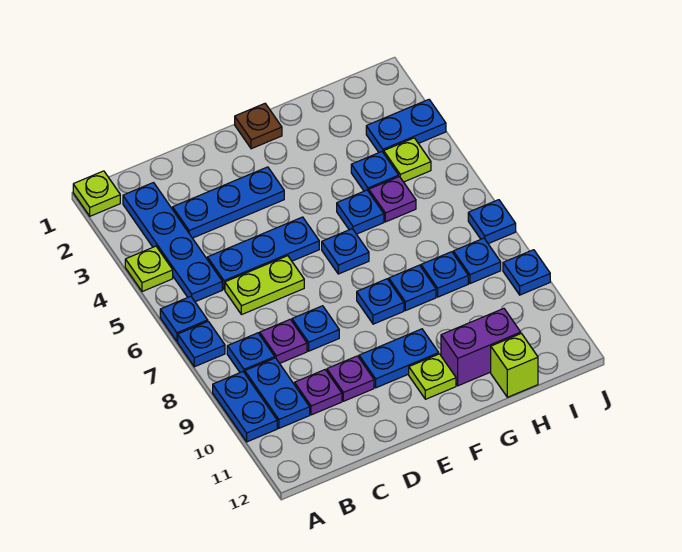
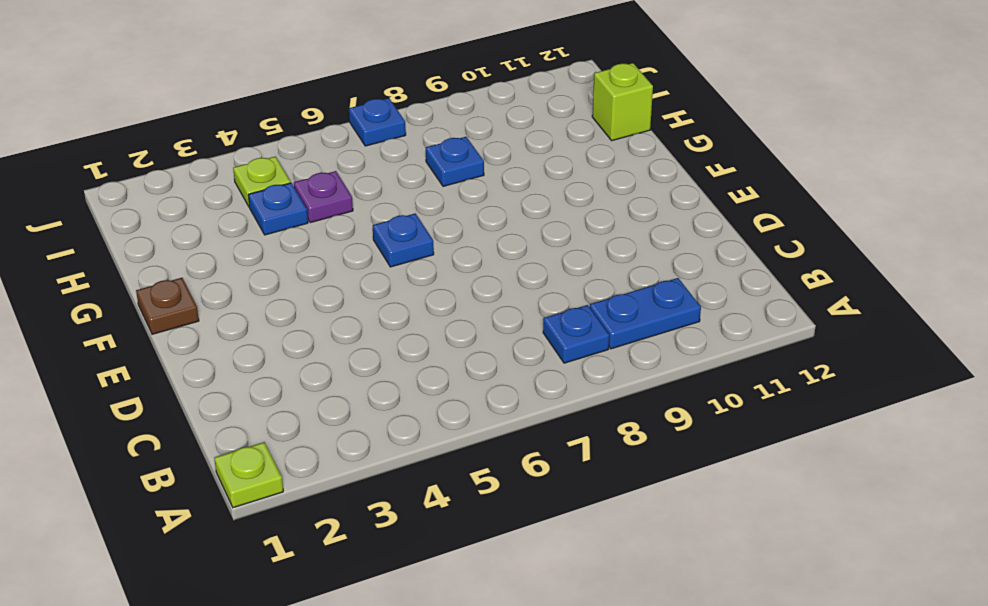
none -> lime plate A4 level 1
none -> blue plate A6 level 1
none -> blue plate A7 level 1
none -> blue plate A9:A10 level 1

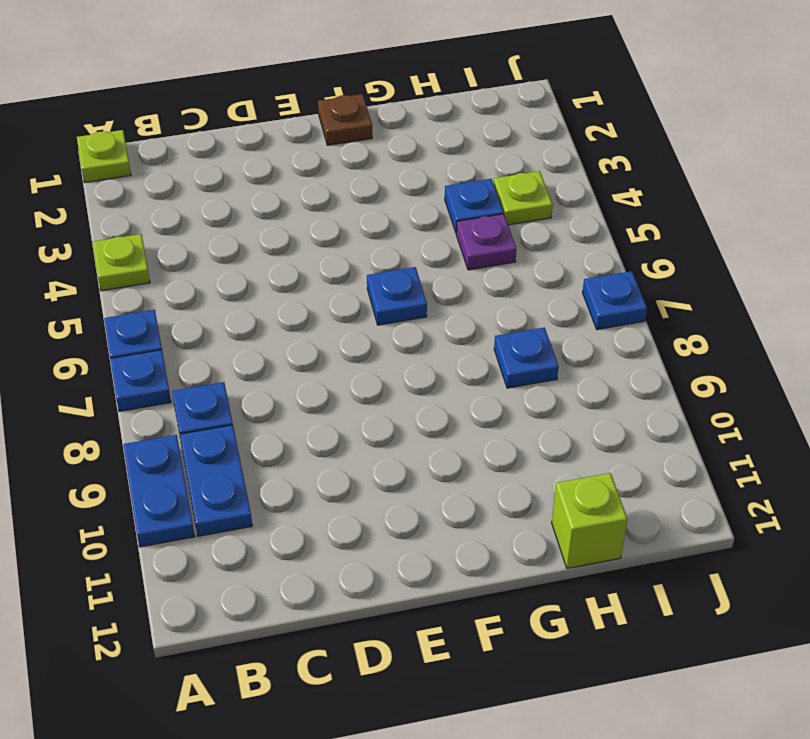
none -> blue plate B2:B5 level 1
none -> blue plate C3:E3 level 1
none -> blue plate C5:E5 level 1
none -> lime plate C6:D6 level 1

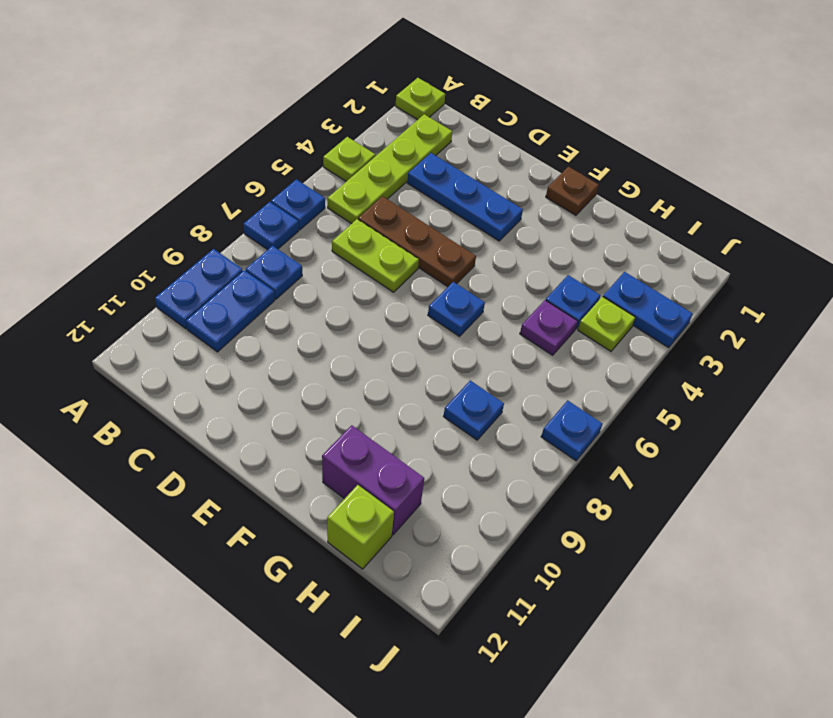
lime plate B2:B5 level 1 -> blue plate B2:B5 level 1
brown plate C5:E5 level 1 -> blue plate C5:E5 level 1
none -> purple plate C8 level 1
none -> purple plate C10 level 1
none -> blue plate D8 level 1
none -> purple plate D10 level 1

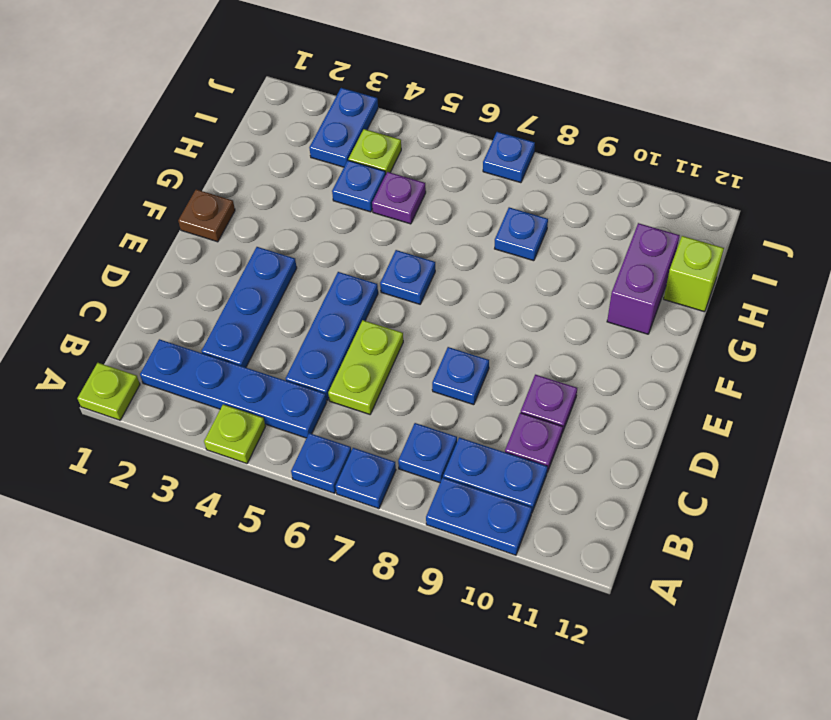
none -> purple plate C8 level 1
none -> blue plate E10:F10 level 1
none -> blue plate F8 level 1
none -> lime plate F11 level 1

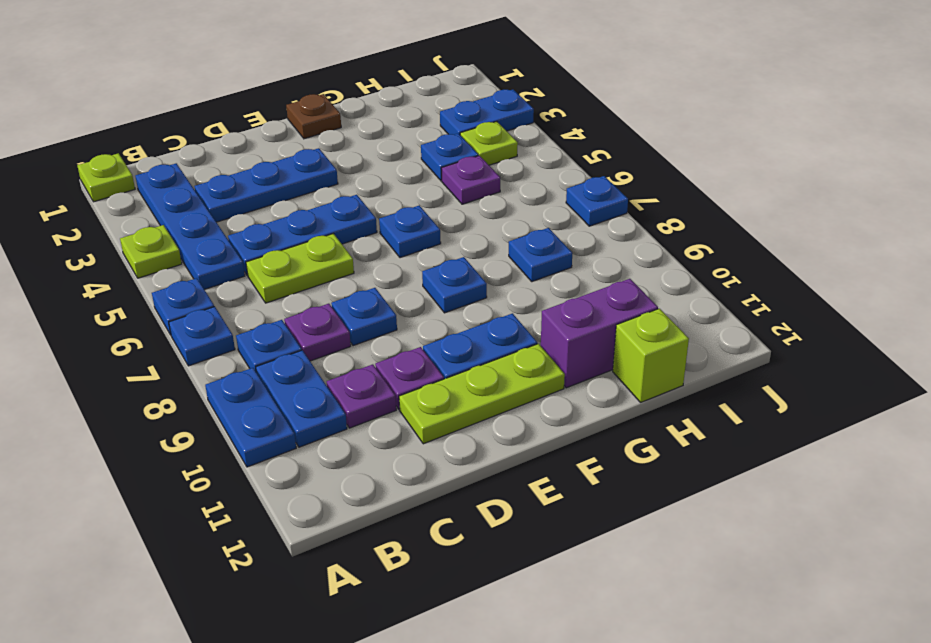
lime plate D11:F11 level 1 -> lime plate F11 level 1
none -> blue plate G5 level 1
none -> blue plate G8 level 1
none -> blue plate I8 level 1
none -> blue plate J9 level 1

